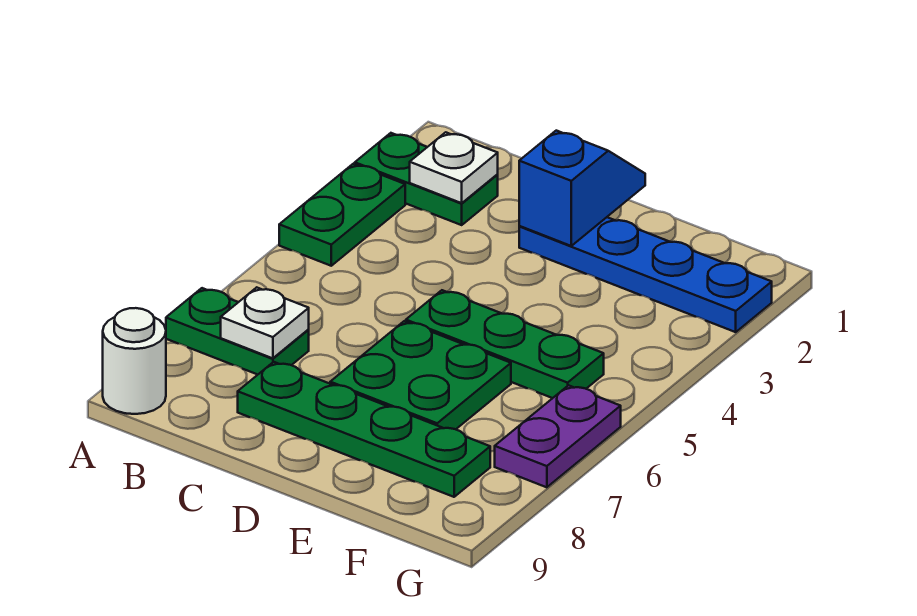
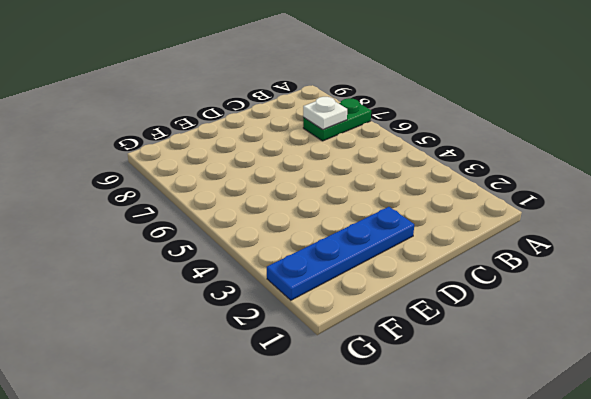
none -> green plate A2:B2 level 1
none -> green plate A3:A4 level 1
none -> white round brick A9 level 1

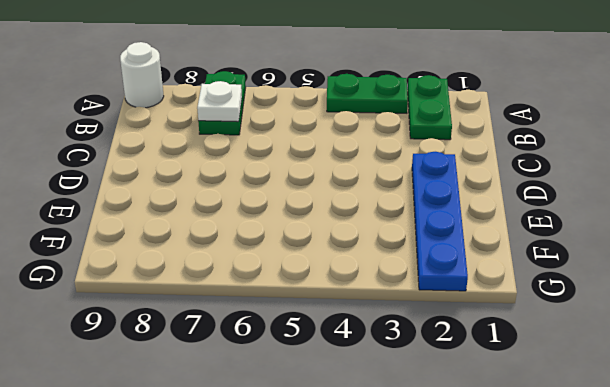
none -> green plate C8:F8 level 1
none -> green plate D5:F5 level 1
none -> green plate D6:E7 level 1

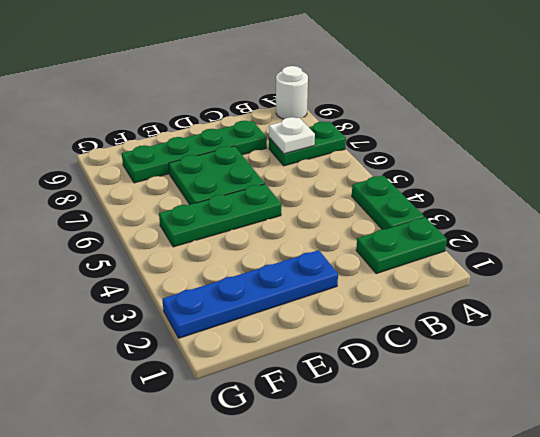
none -> purple plate G6:G7 level 1
none -> white plate B2 level 2
none -> blue slope D1:D2 level 2 top 2

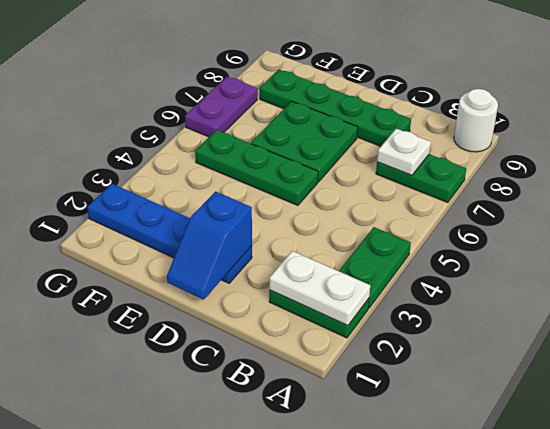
white plate A2:B2 level 2 -> white plate B2 level 2

